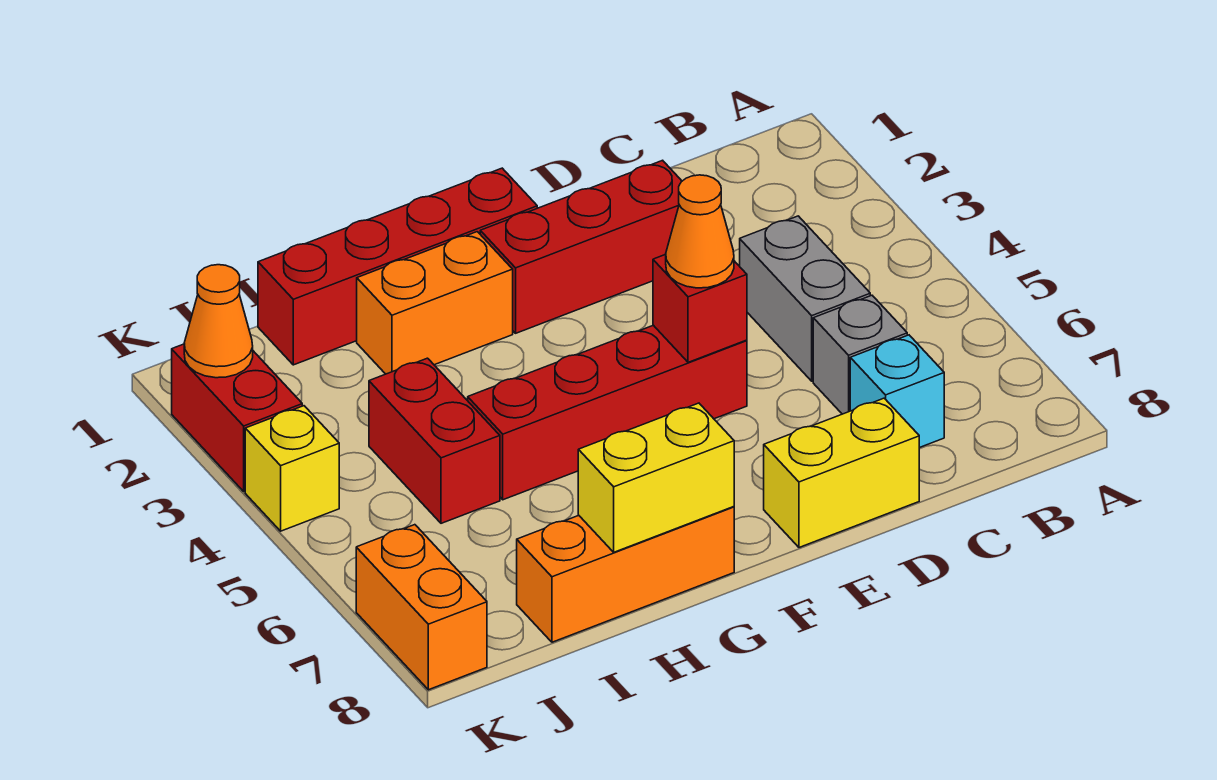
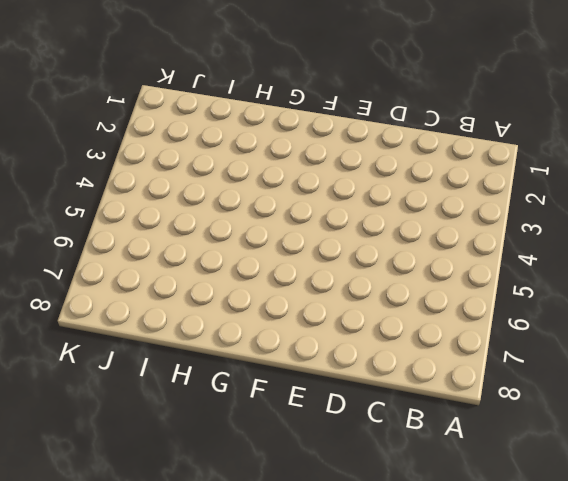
none -> grey brick C4:C5 level 1
none -> grey brick C6 level 1
none -> cyan brick C7 level 1

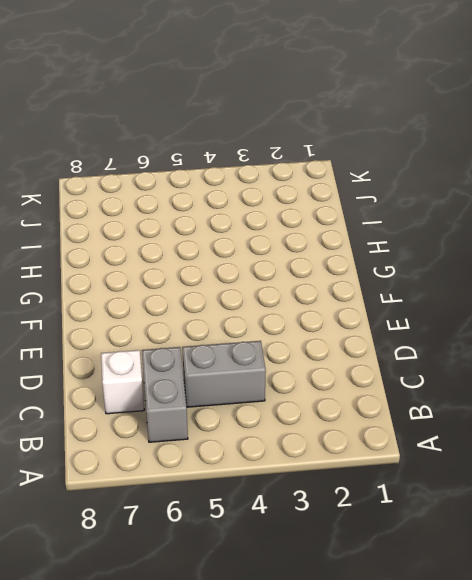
grey brick B6:C6 level 1 -> grey brick C6 level 1
white brick C7 level 1 -> cyan brick C7 level 1
none -> red brick D2:F2 level 1
none -> yellow brick D8:E8 level 1
none -> red brick E5:H5 level 1

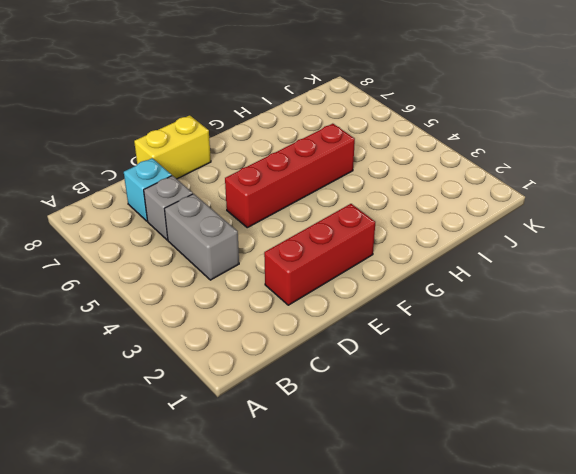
none -> red brick F1:I1 level 1
none -> orange brick G2:H2 level 1
none -> orange brick G8:I8 level 1

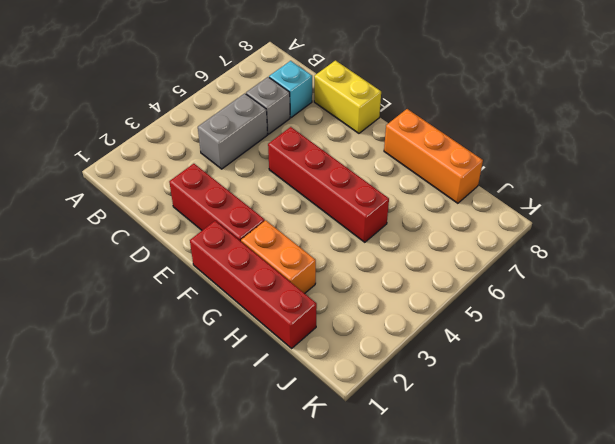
none -> red brick I4:I5 level 1
none -> red brick K2:K3 level 1
none -> yellow brick K4 level 1

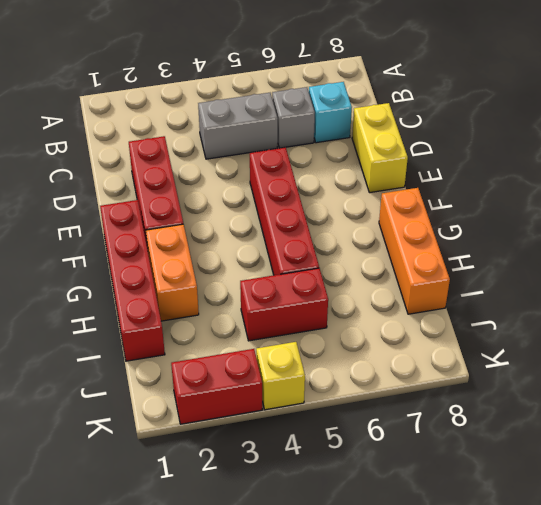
none -> orange brick K7:K8 level 1
none -> red brick E5 level 2
none -> yellow brick G8:H8 level 2

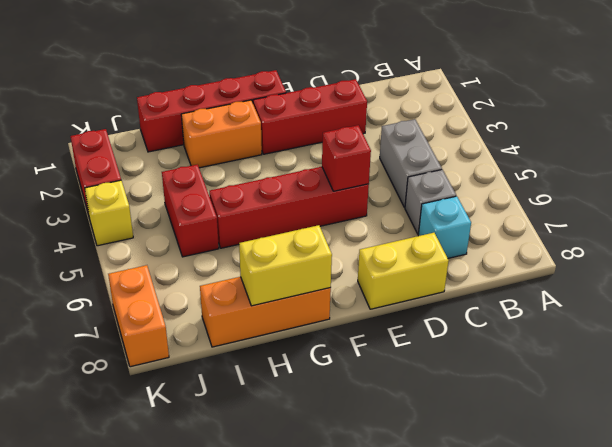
none -> orange cone K2 level 2
none -> orange cone E5 level 3

